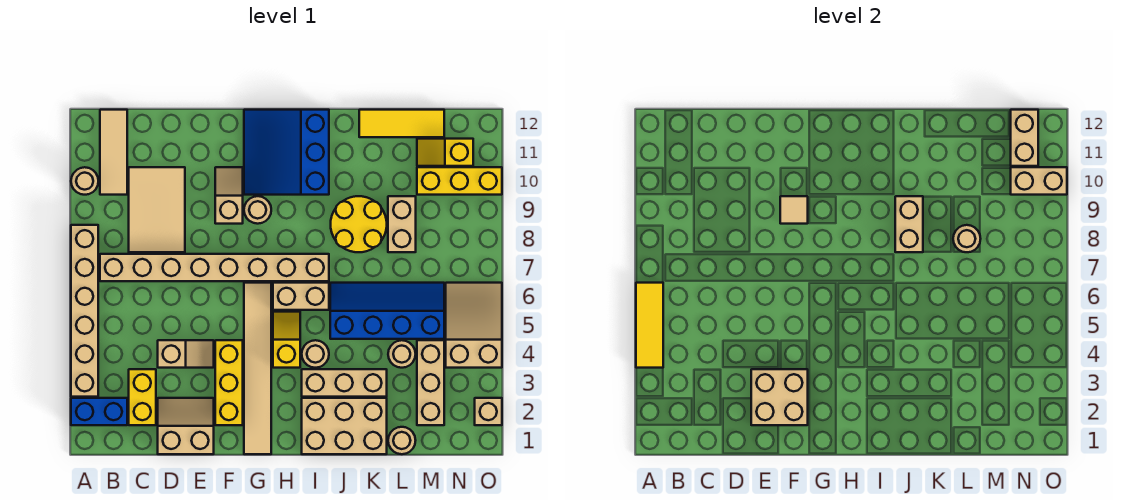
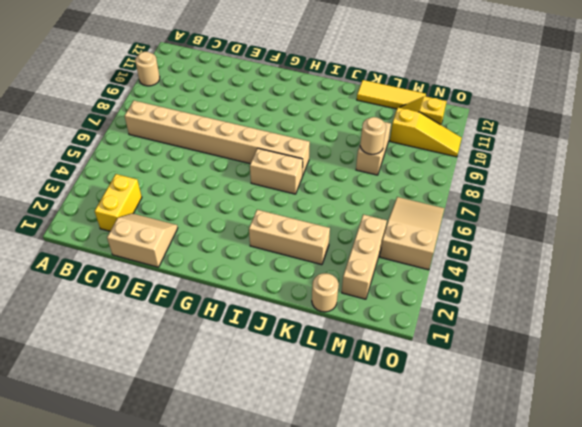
yellow slope M10:O10 level 1 top M -> yellow brick M10:O10 level 1
none -> blue brick A2:B2 level 1
none -> tan brick A3:A8 level 1
none -> tan tile B10:B12 level 1
none -> tan tile C8:D10 level 1

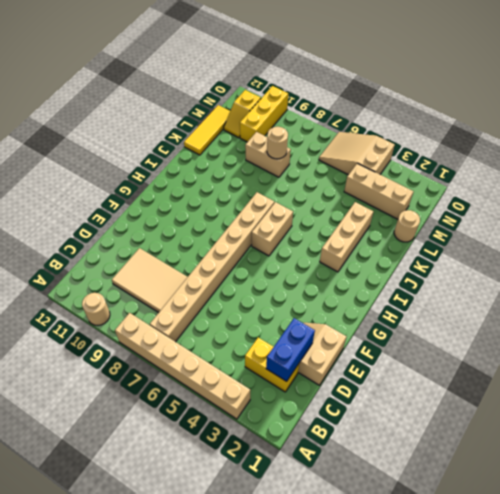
blue brick C2:D2 level 2 -> blue brick A2:B2 level 1
none -> tan tile B10:B12 level 1
none -> tan slope D4:E4 level 1 top D
none -> yellow brick F2:F4 level 1
none -> tan slope F9:F10 level 1 top 9

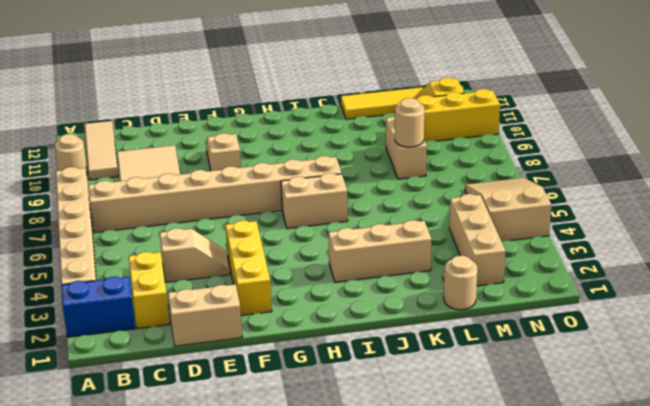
none -> tan tile G1:G6 level 1
none -> tan round brick G9 level 1
none -> blue slope G10:I12 level 1 top I
none -> yellow slope H4:H5 level 1 top 4

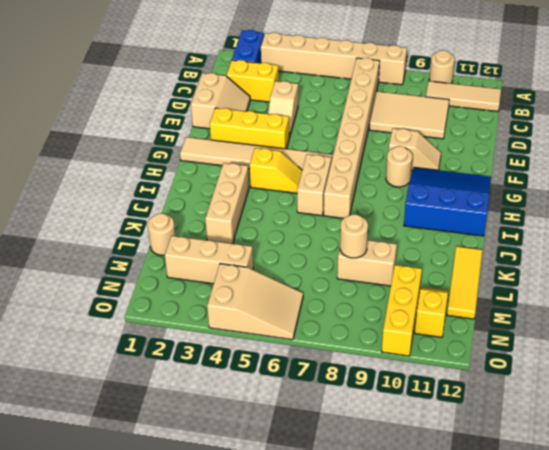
none -> tan brick I1:K2 level 1
none -> tan round brick I4 level 1
none -> blue slope J5:M6 level 1 top 5
none -> yellow round brick J8:K9 level 1

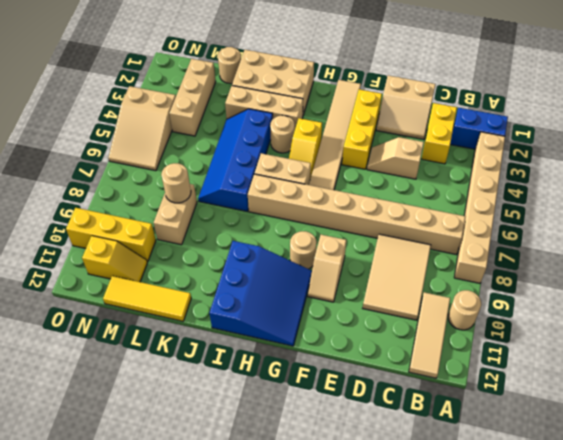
blue slope J4:K7 level 1 top J -> blue slope J5:M6 level 1 top 5
none -> yellow round brick J8:K9 level 1
none -> tan round brick L4 level 1
none -> tan brick O2 level 1
none -> yellow tile A4:A6 level 2

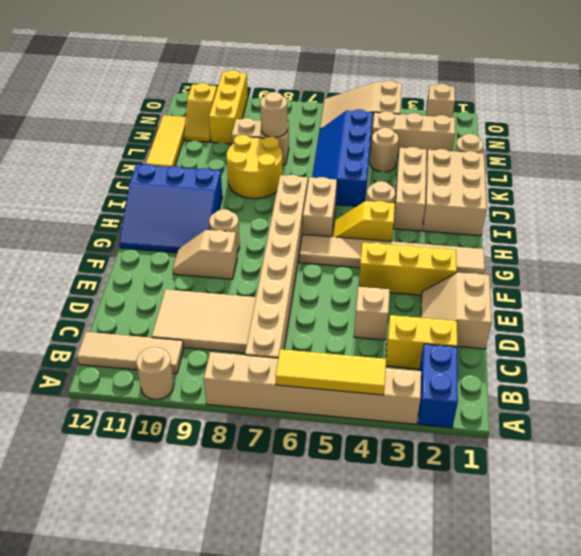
none -> tan brick E2:F3 level 2
none -> tan tile F9 level 2
none -> tan brick J8:J9 level 2
none -> tan brick N10:O10 level 2

